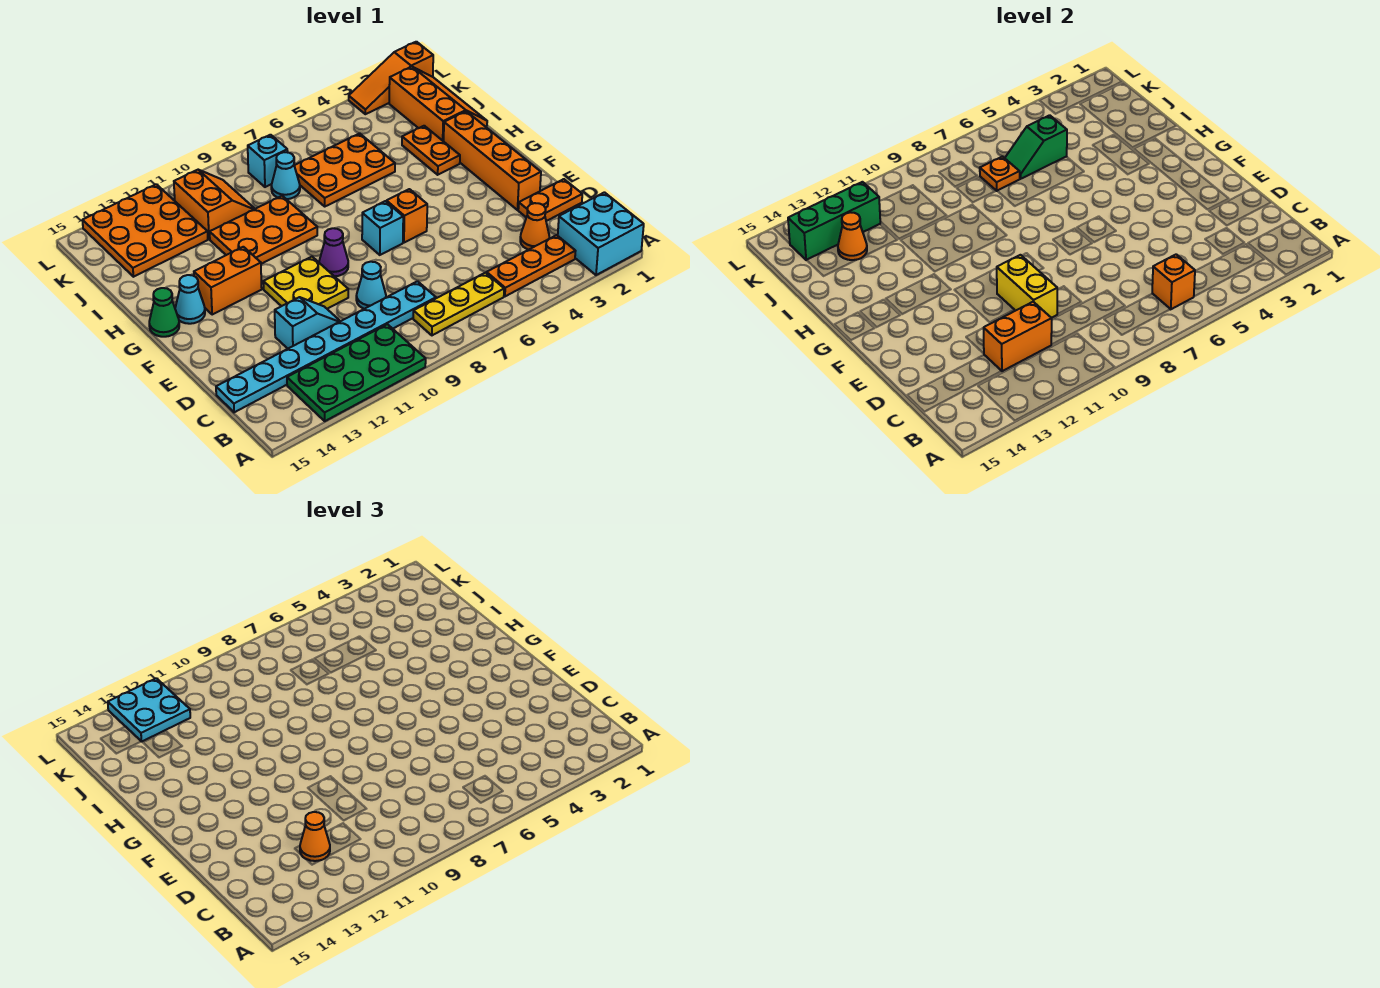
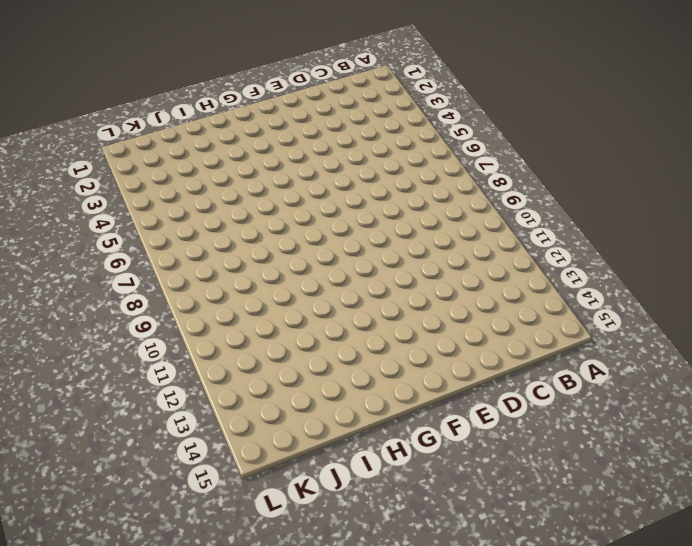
none -> cyan brick A1:B2 level 1
none -> green plate A10:B13 level 1
none -> orange plate B3:B5 level 1
none -> yellow plate B6:B8 level 1

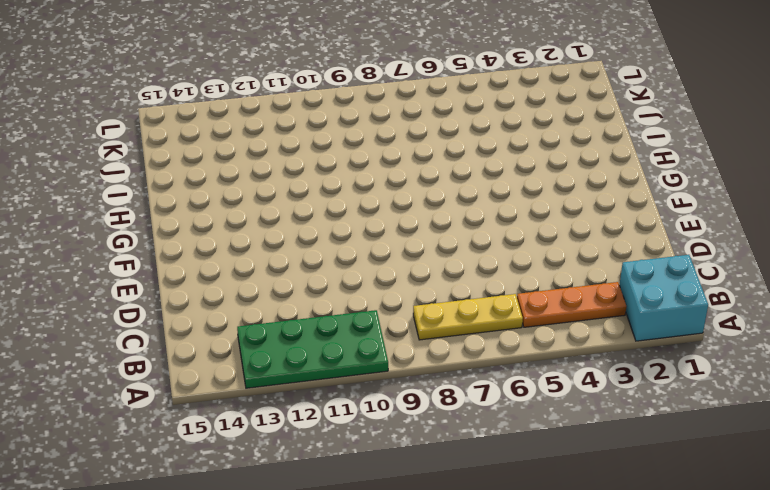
none -> orange cone C3 level 1
none -> cyan plate C8:C15 level 1
none -> orange plate D1:D2 level 1
none -> cyan cone D9 level 1

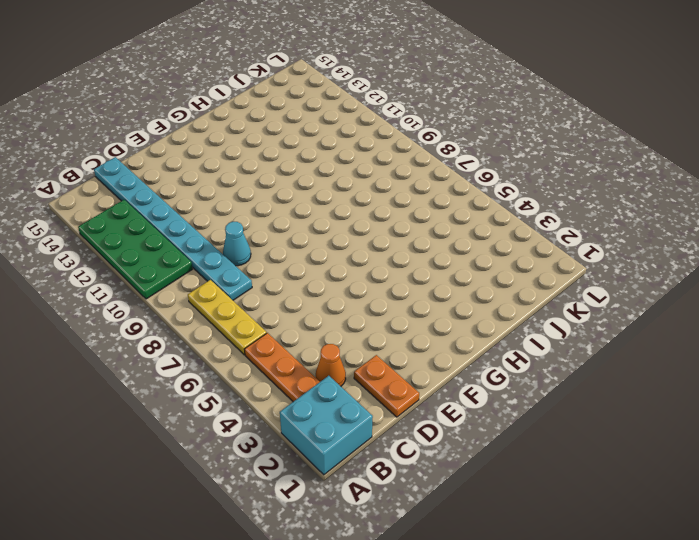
none -> cyan slope D11:D12 level 1 top 12
none -> orange brick E2:H2 level 1
none -> yellow plate E10:F11 level 1
none -> orange brick F6 level 1

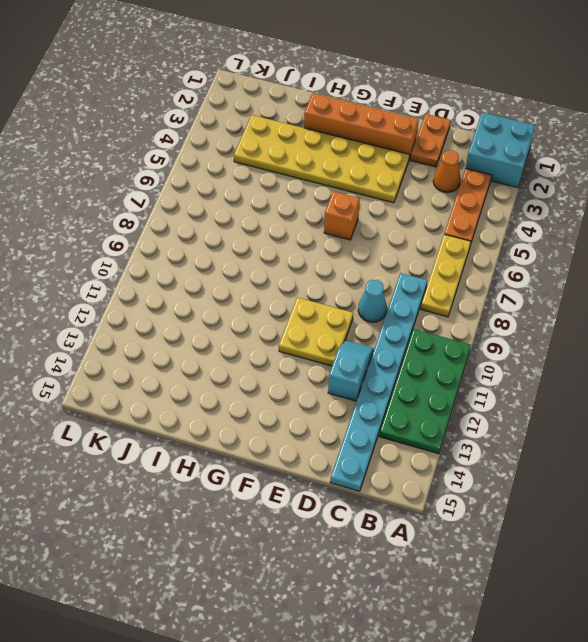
yellow plate E3:J4 level 1 -> orange plate H3:I3 level 1
none -> cyan brick F7 level 1
none -> purple cone F9 level 1
none -> orange brick G12:G13 level 1
none -> cyan cone G14 level 1

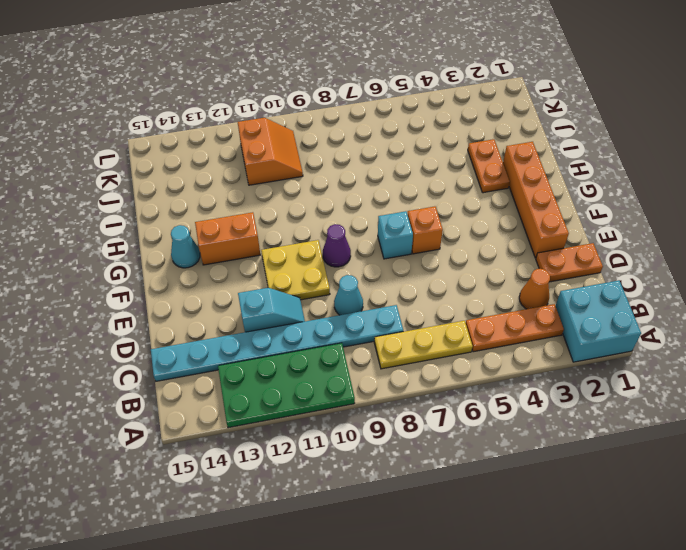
none -> green cone G15 level 1
none -> orange plate H9:I11 level 1
none -> orange slope I1:K2 level 1 top 2
none -> orange plate I5:J7 level 1

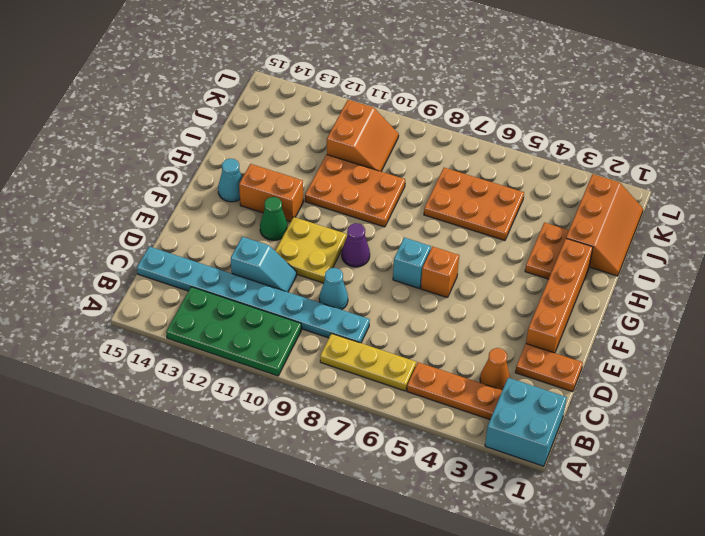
green cone F12 level 1 -> green cone G15 level 1
none -> cyan cone J8 level 1
none -> orange plate J12:L14 level 1
none -> cyan brick K8 level 1
none -> orange slope L1:L3 level 1 top 1

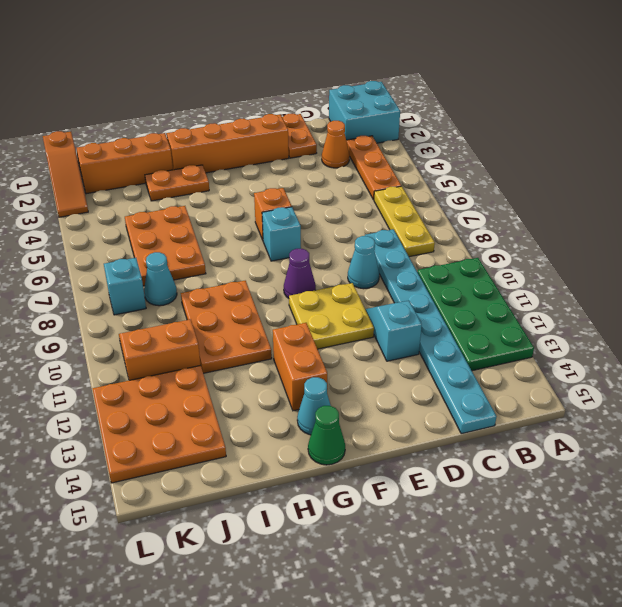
none -> orange brick B6 level 2
none -> orange brick C11:C12 level 2
none -> yellow brick D10:E10 level 2
none -> green slope J5:J6 level 2 top 5

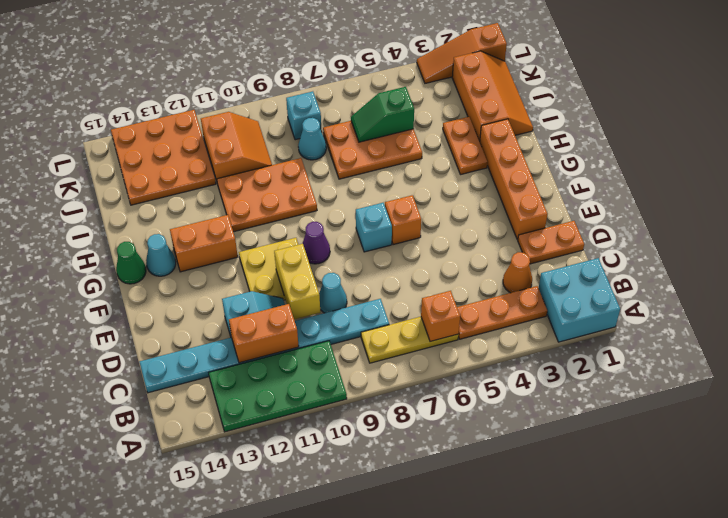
none -> orange plate J7 level 2
none -> orange cone J13 level 2
none -> green brick K12:K14 level 2
none -> orange cone C12 level 3

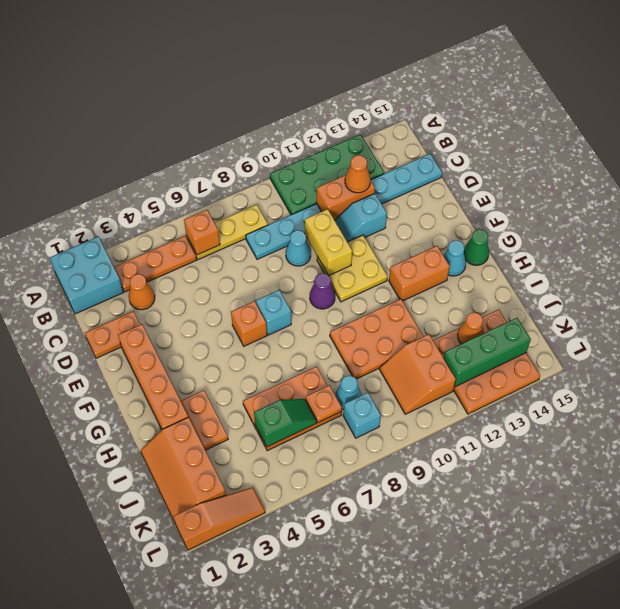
none -> cyan plate K12:L13 level 3

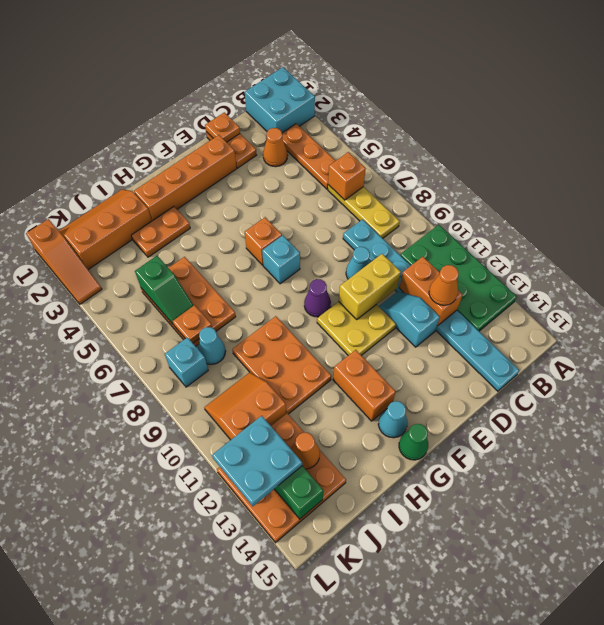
orange plate D1 level 2 -> none

